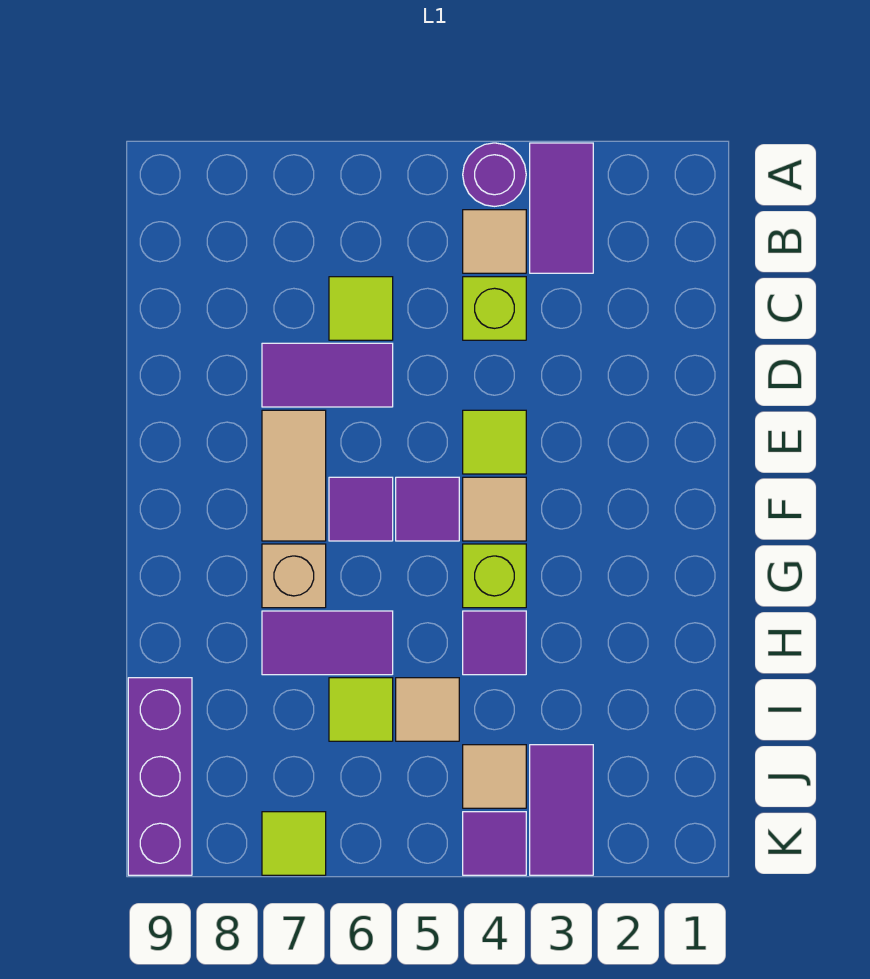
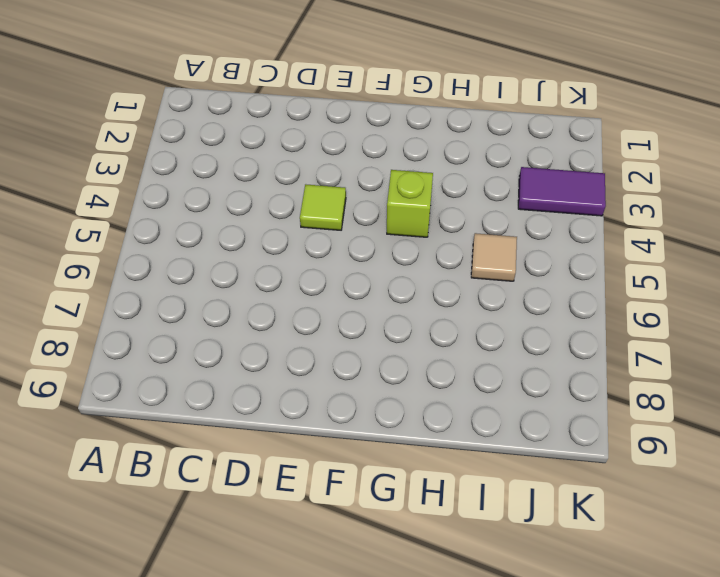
none -> purple tile A3:B3 level 1
none -> purple round brick A4 level 1
none -> tan tile B4 level 1

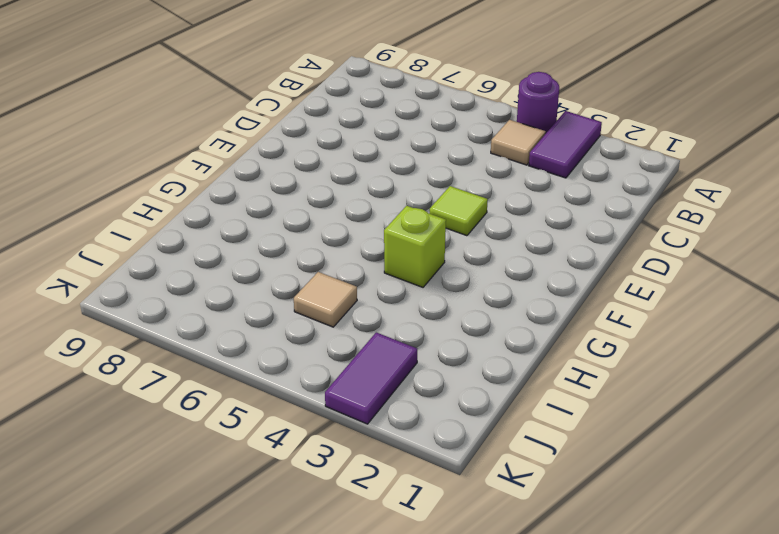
none -> lime brick C4 level 1
none -> lime tile C6 level 1
none -> purple tile D6:D7 level 1

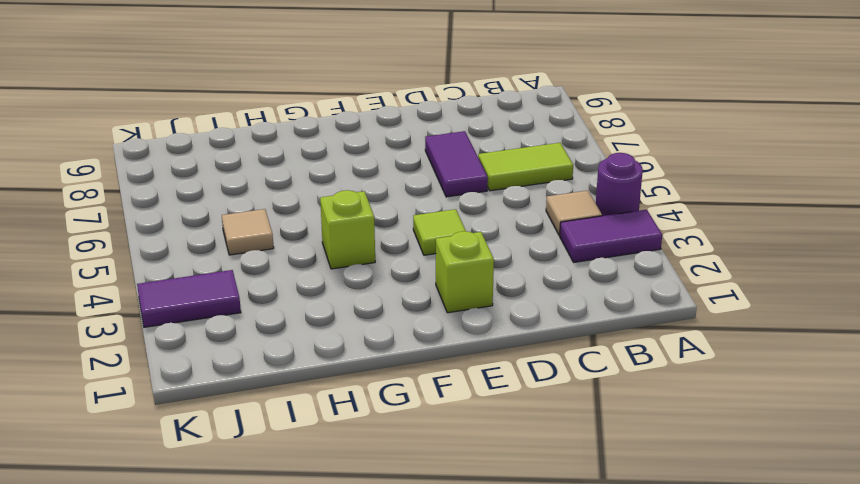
lime tile B6:C6 level 1 -> lime tile C6 level 1
lime brick E2 level 1 -> lime brick C4 level 1
none -> tan tile E7:F7 level 1
none -> tan tile F4 level 1
none -> purple tile F5 level 1

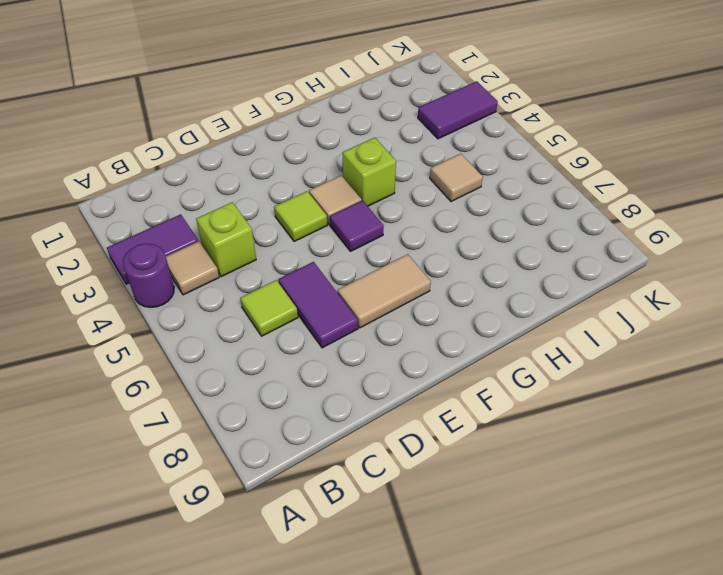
none -> purple tile F6 level 1
none -> tan brick G7 level 1
none -> purple tile H4 level 1

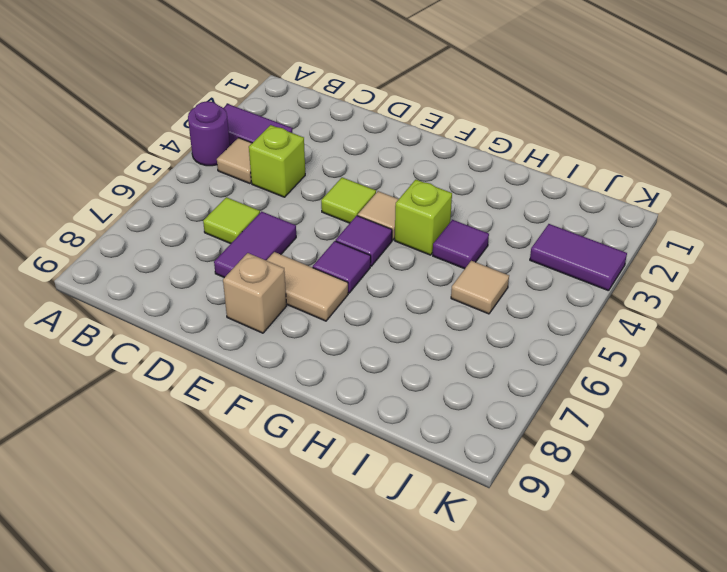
tan brick E8 level 1 -> tan brick G7 level 1
none -> purple tile H6:H7 level 1
none -> lime tile I6 level 1
none -> purple brick I9:K9 level 1

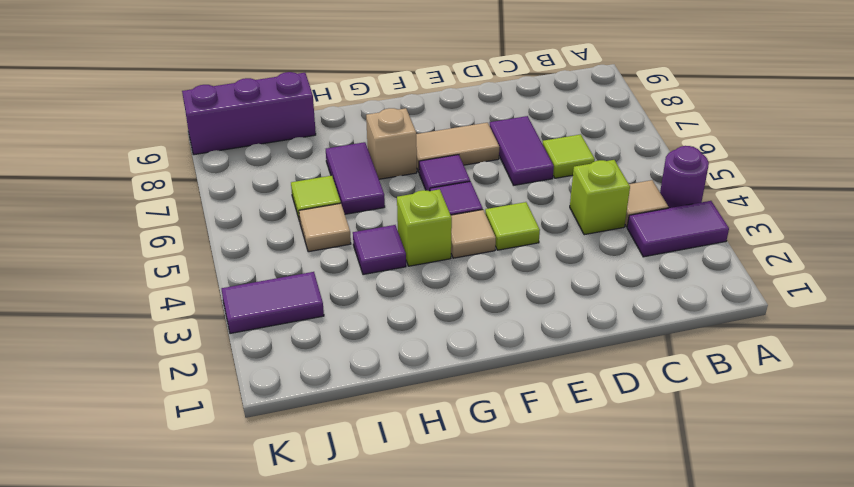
none -> tan tile J4 level 1
none -> purple tile K4 level 1
none -> lime tile K7 level 1

